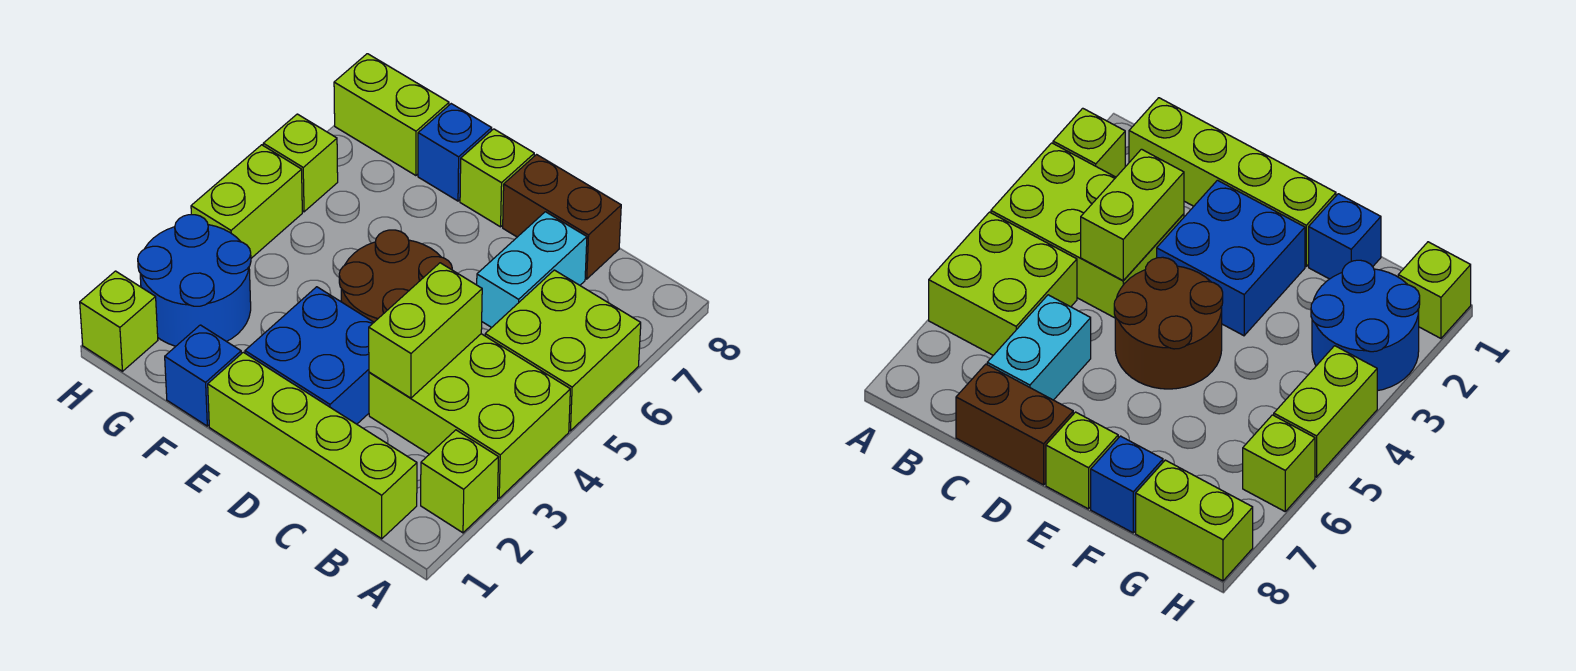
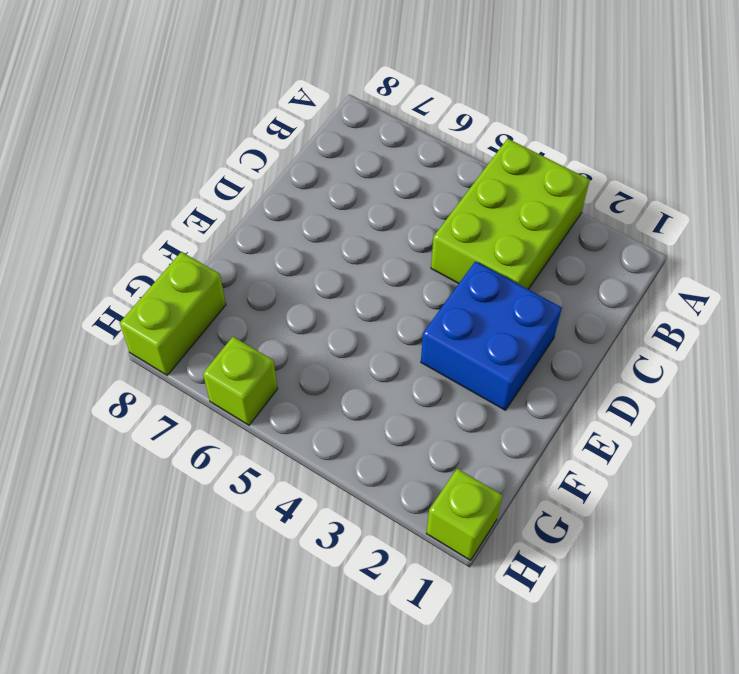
none -> lime brick A2 level 1
none -> lime brick A5:B6 level 1
none -> lime brick B1:E1 level 1

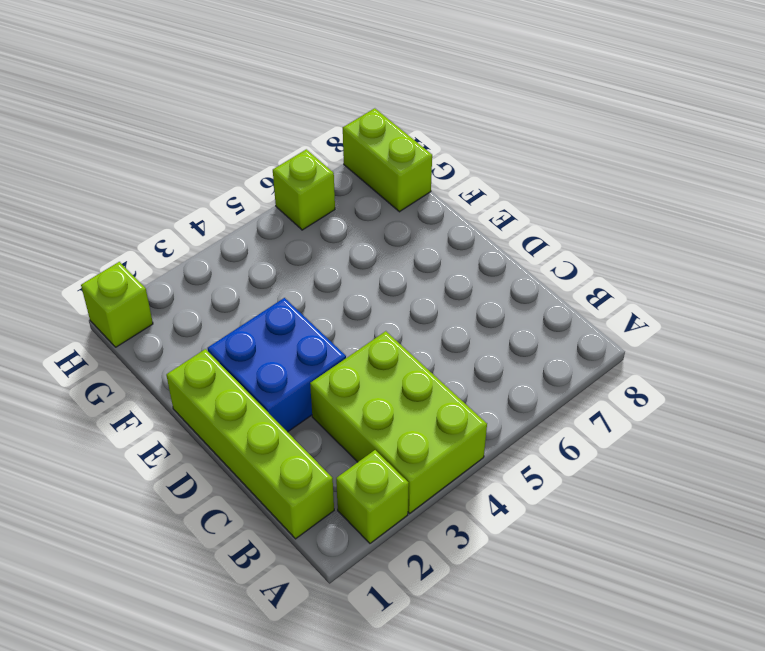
none -> lime brick A5:B6 level 1
none -> cyan brick C6:C7 level 1
none -> brown brick C8:D8 level 1

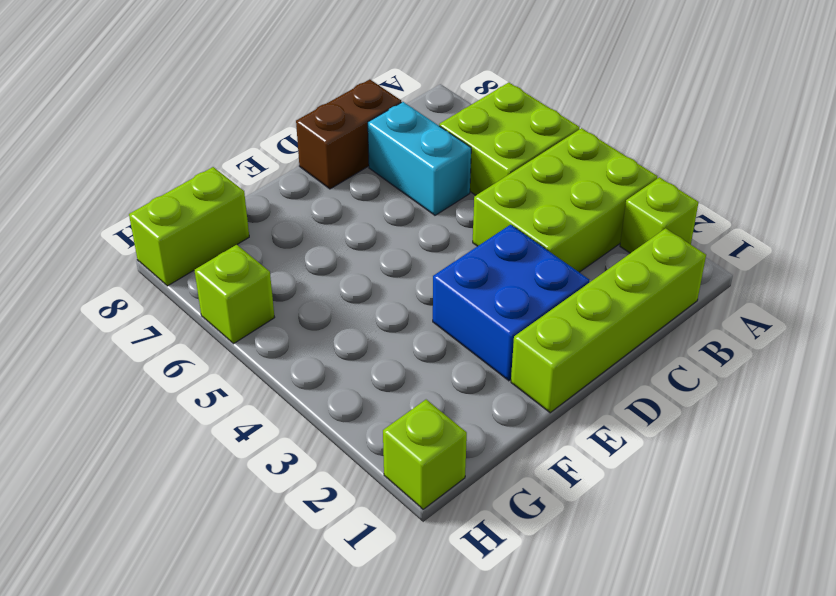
none -> brown round brick D4:E5 level 1
none -> lime brick E8 level 1
none -> blue brick F1 level 1

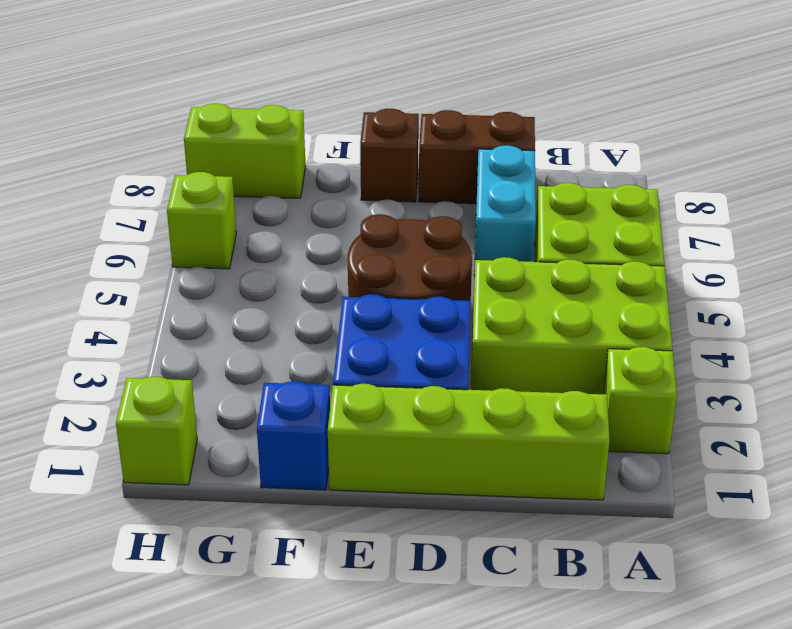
brown brick E8 level 1 -> lime brick E8 level 1
none -> blue brick F8 level 1
none -> blue round brick G2:H3 level 1
none -> lime brick H4:H5 level 1

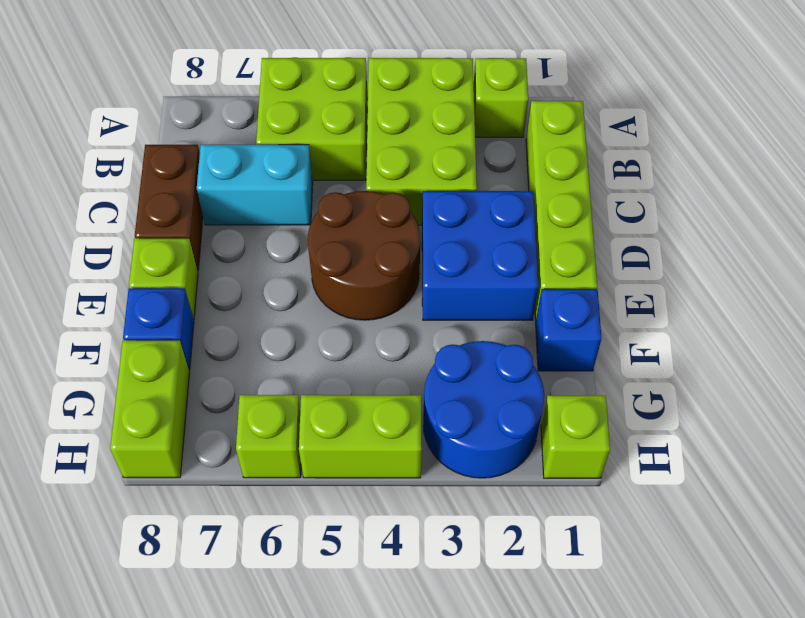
none -> lime brick C3:C4 level 2

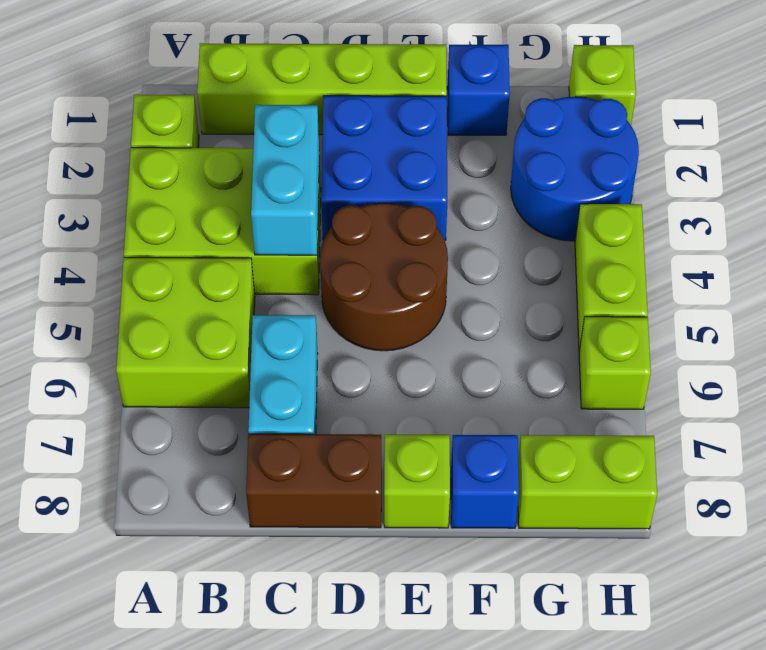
cyan brick C3:C4 level 2 -> lime brick C3:C4 level 2

